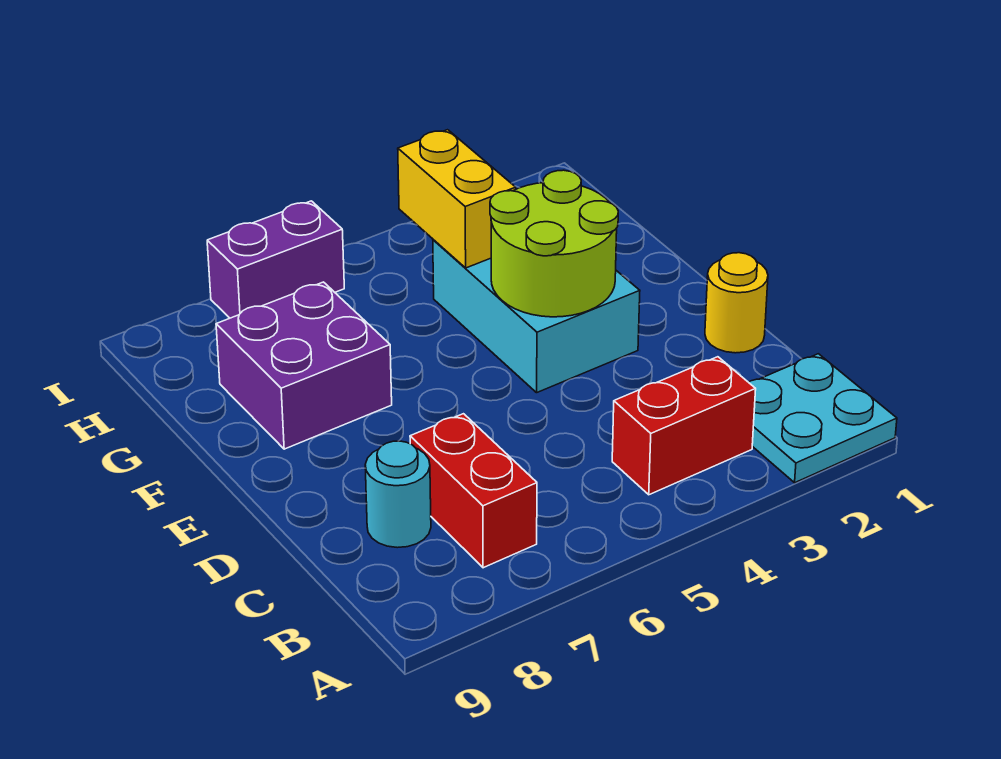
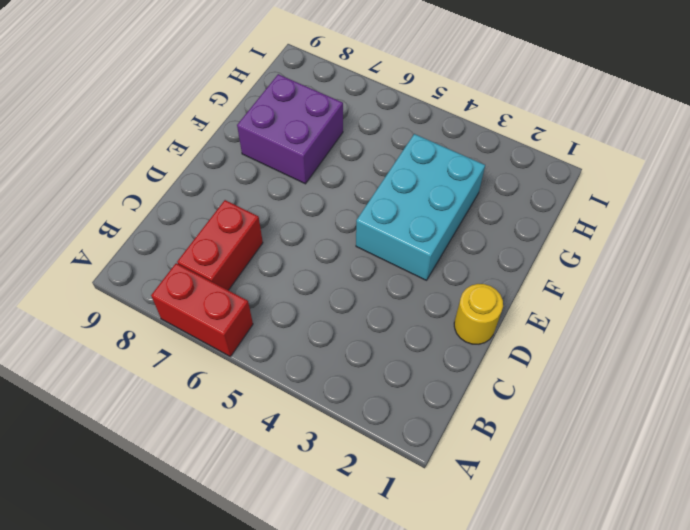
red brick A6:A7 level 1 -> red brick B3:B4 level 1
none -> cyan plate A1:B2 level 1
none -> cyan round brick C8 level 1

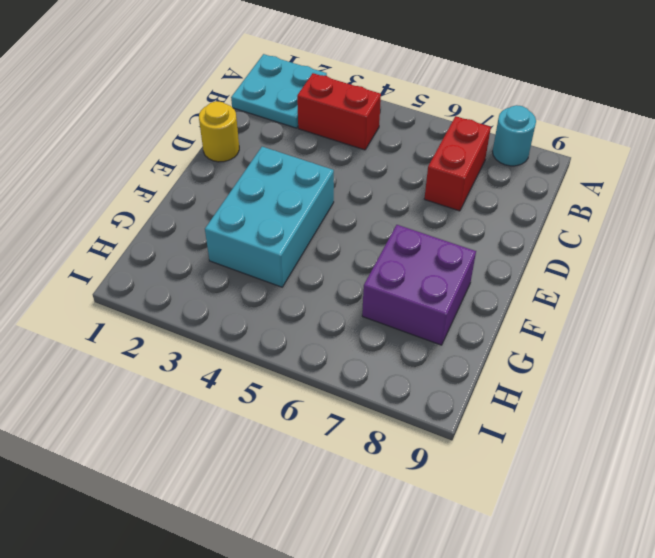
cyan round brick A8 level 1 -> cyan round brick C8 level 1
none -> purple brick I6:I7 level 1
none -> lime round brick E3:F4 level 2

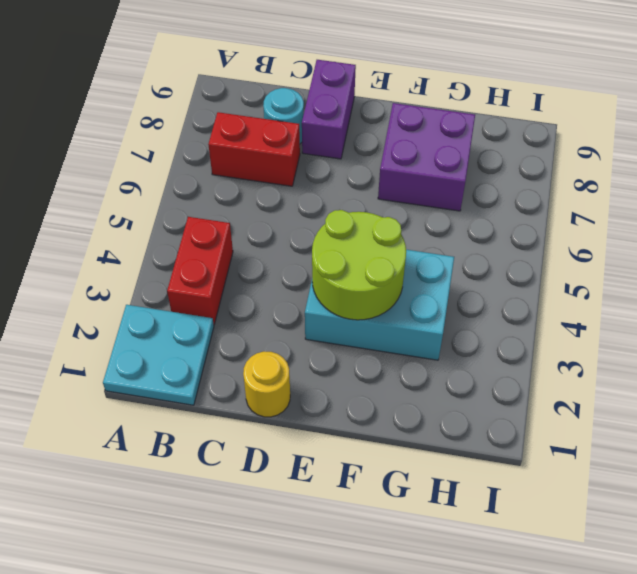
purple brick D8:D9 level 1 -> purple brick I6:I7 level 1
none -> yellow brick G4:H4 level 2

